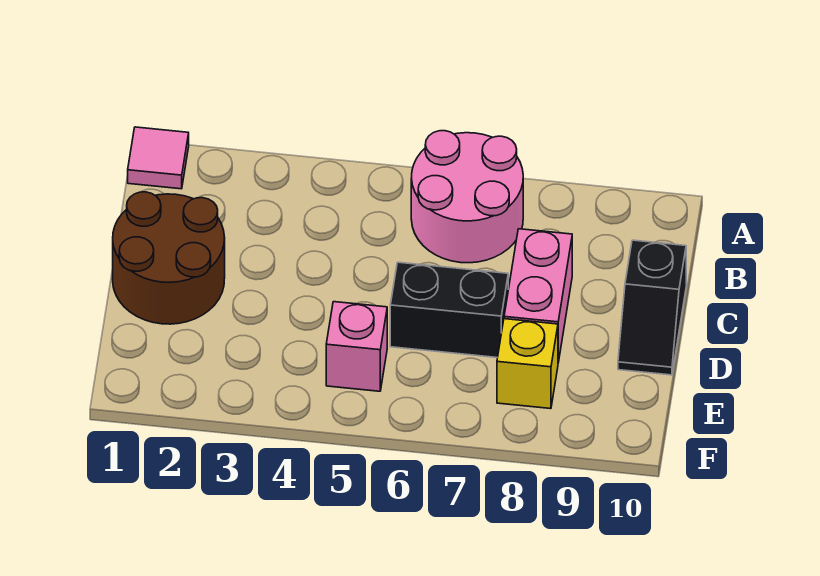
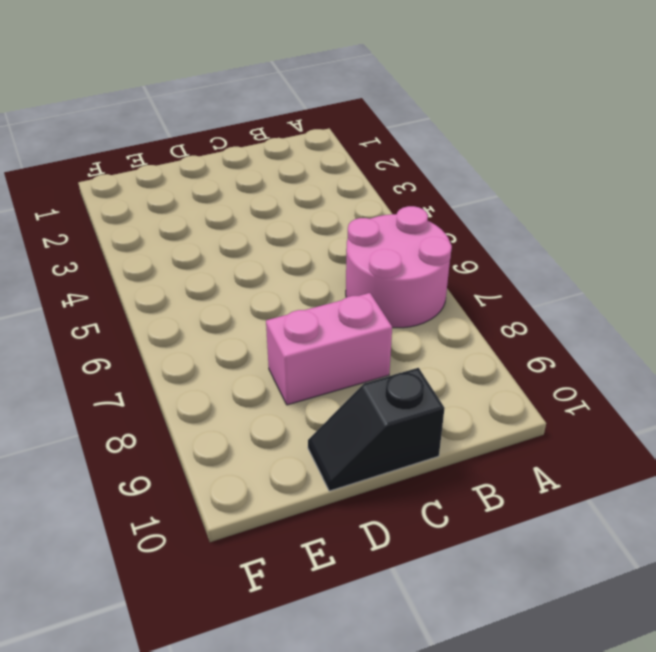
none -> pink tile A1 level 1
none -> brown round brick C1:D2 level 1

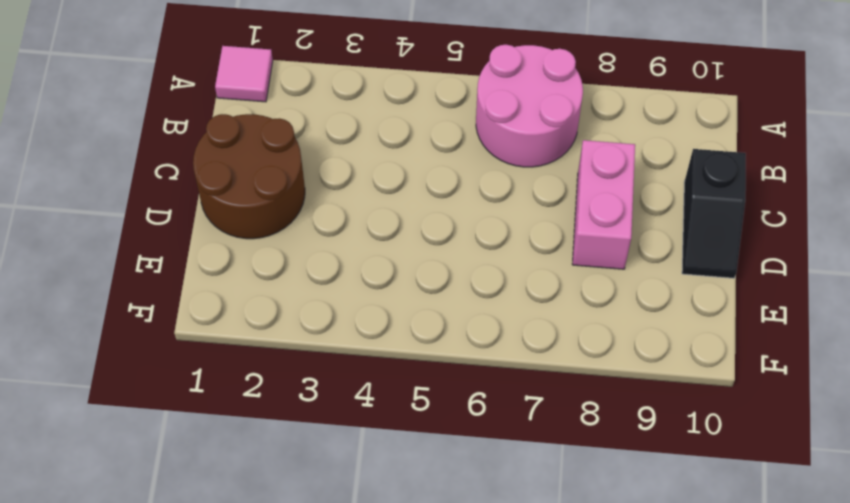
none -> black brick D6:D7 level 1
none -> pink brick E5 level 1

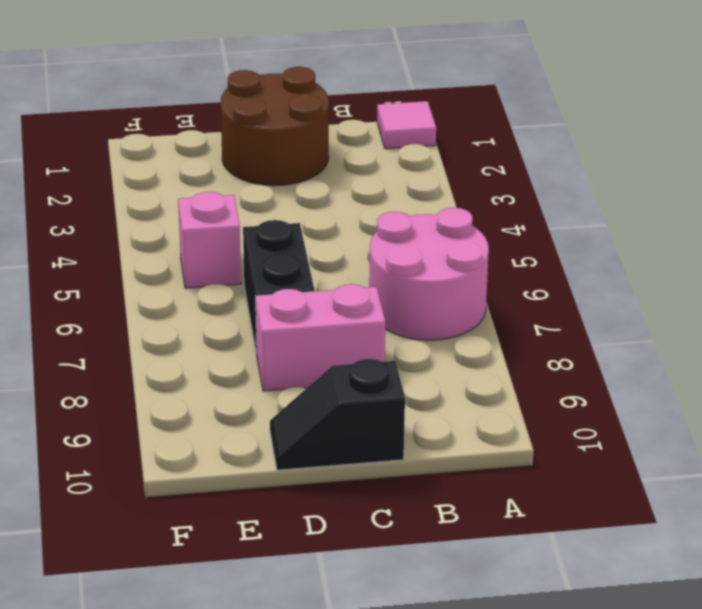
none -> yellow brick E8 level 1

